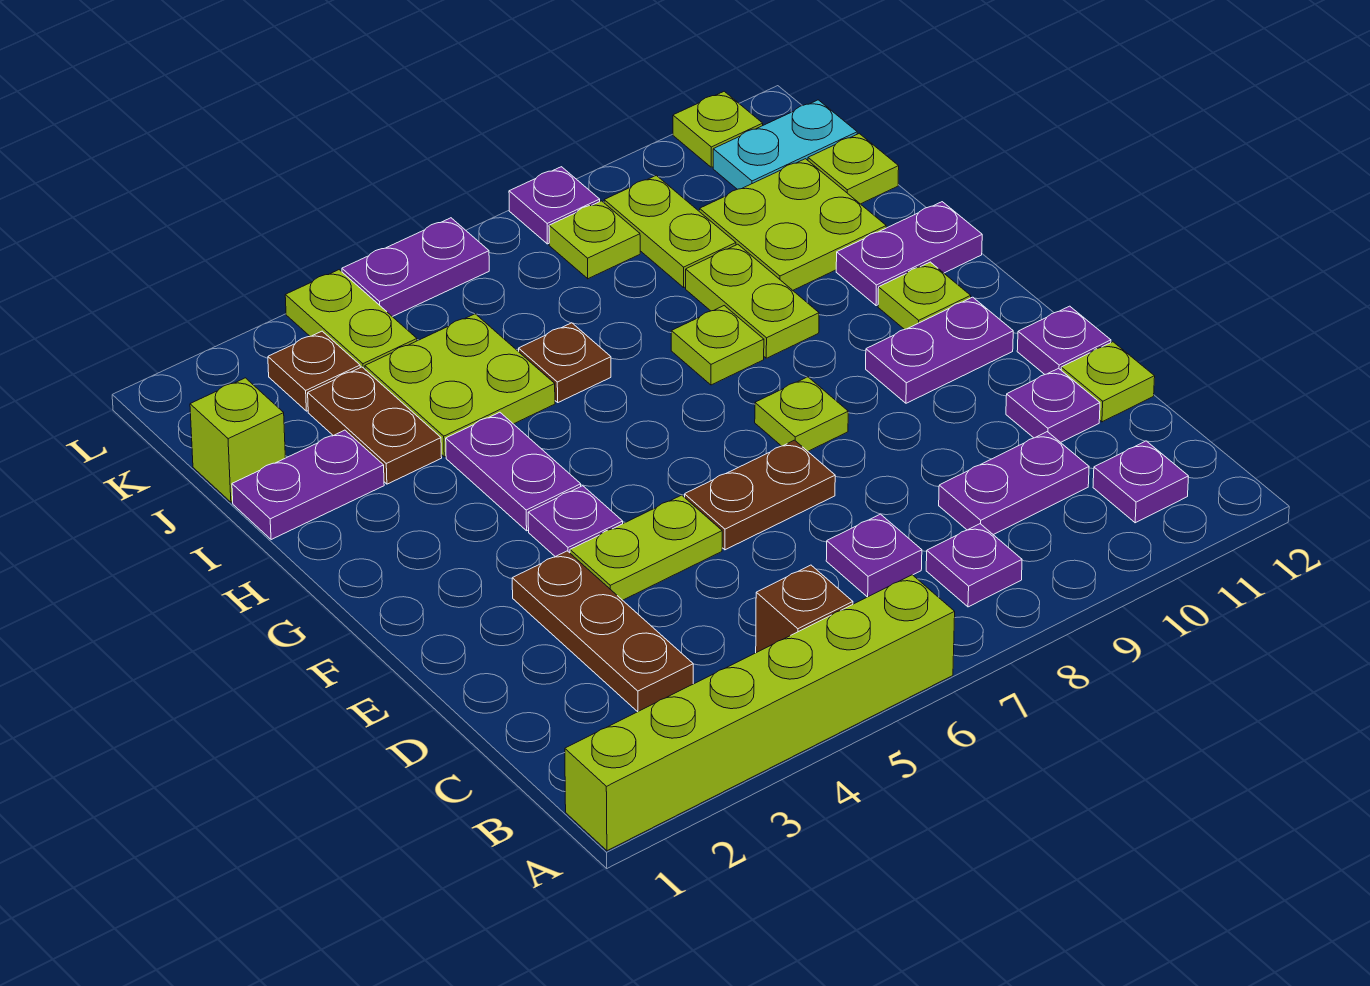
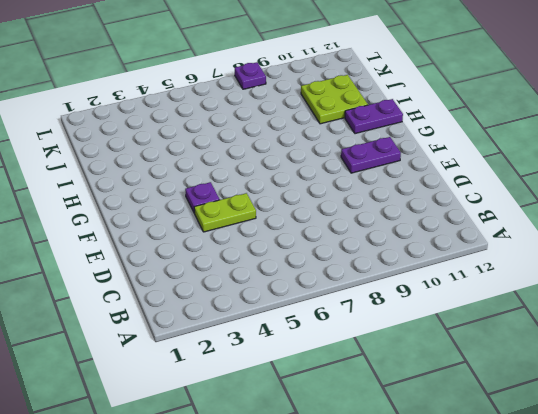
none -> lime brick A1:A6 level 1
none -> brown brick B5 level 1
none -> purple plate B8 level 1
none -> purple plate B11 level 1

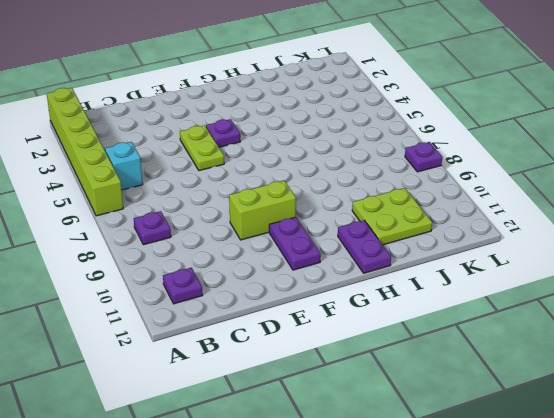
cyan brick B5 level 1 -> brown brick B5 level 1
lime brick E9:F9 level 1 -> none
none -> brown plate C3:E3 level 1
none -> purple plate C7 level 1
none -> purple plate C9:C10 level 1
none -> purple plate D11 level 1

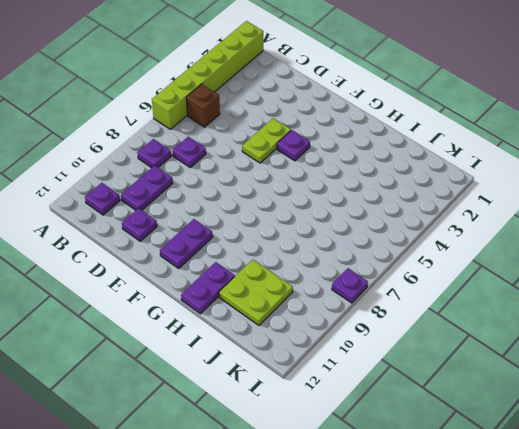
none -> brown plate C3:E3 level 1
none -> lime plate D12 level 1
none -> brown plate E6:E7 level 1
none -> purple plate E12 level 1

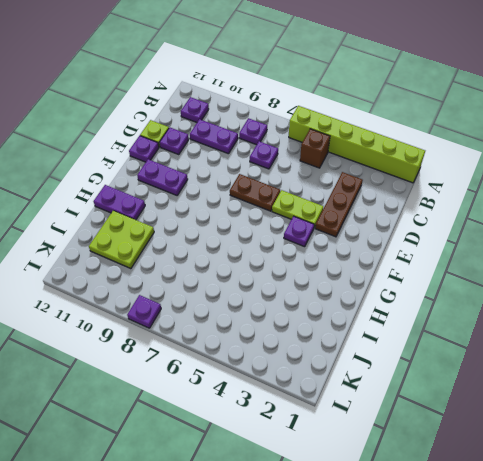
none -> lime plate F8 level 1
none -> purple plate G4:H4 level 1
none -> lime plate G11 level 1
none -> lime plate H8 level 1

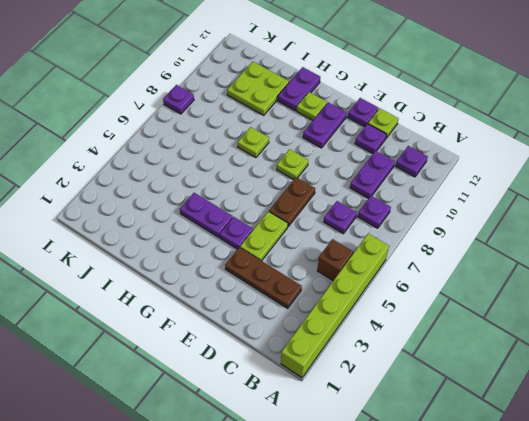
none -> lime plate H9:I9 level 1
none -> purple plate I1:I2 level 1
none -> brown plate I3:J3 level 1
none -> lime plate I4:J5 level 1

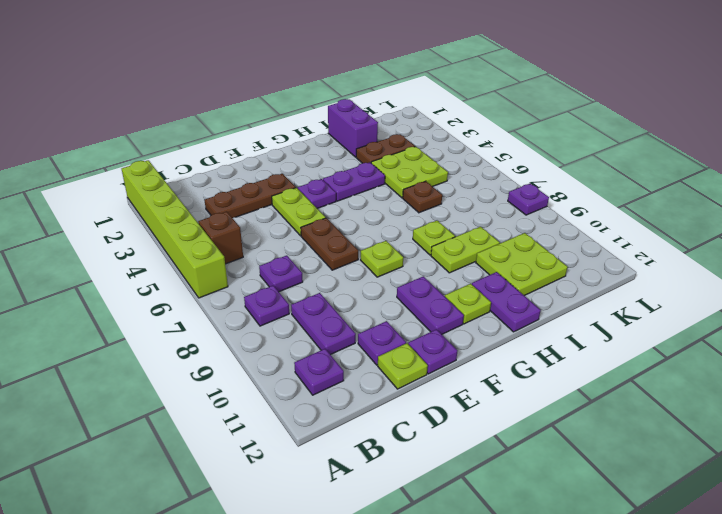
purple brick I1:I2 level 1 -> purple plate I1:I2 level 1
none -> lime brick J1 level 1
none -> lime plate J9:K9 level 1
none -> lime plate J12 level 1
none -> brown plate K3 level 1

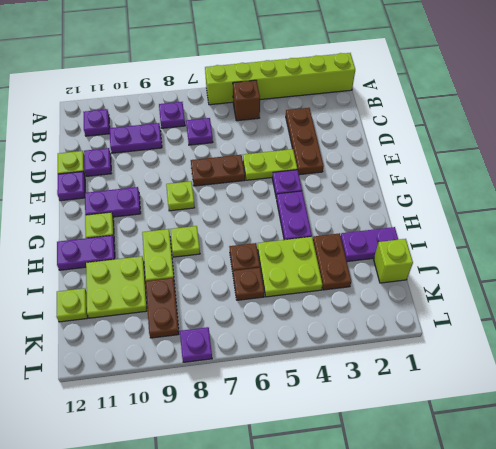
brown plate J6 level 1 -> brown plate K3 level 1
brown plate J9:K9 level 1 -> lime plate J9:K9 level 1
none -> lime plate K4:L4 level 1
none -> lime plate K8 level 1
none -> cyan plate K11:K12 level 1
none -> purple plate L5:L6 level 1

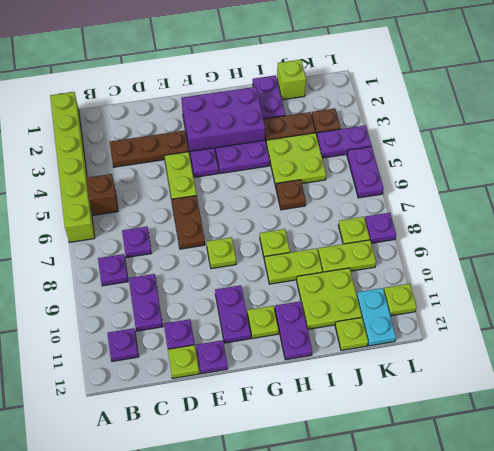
purple brick F2:H3 level 1 -> none
purple plate K4:L4 level 1 -> lime plate K4:L4 level 1

